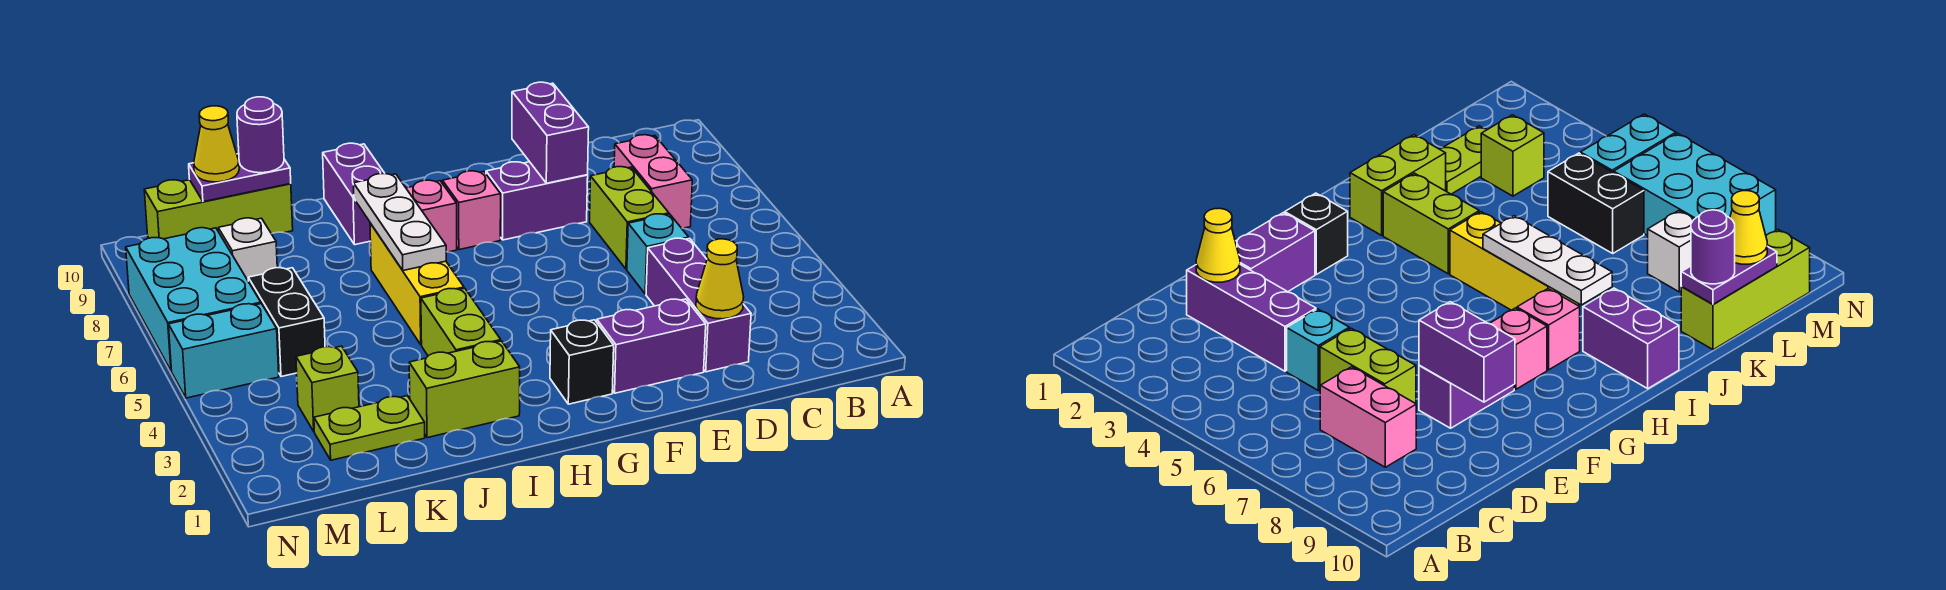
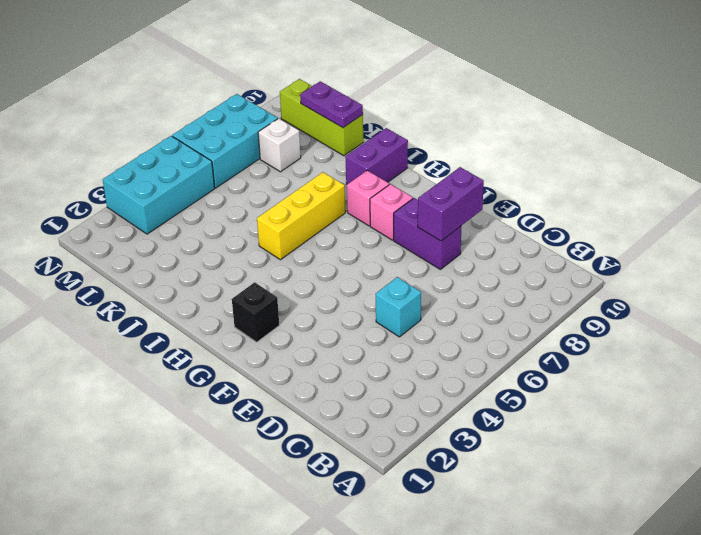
cyan brick M3:N5 level 1 -> cyan brick M5:N5 level 1
none -> pink brick C7:C8 level 1
none -> purple brick D2:D4 level 1
none -> lime brick D6:D7 level 1

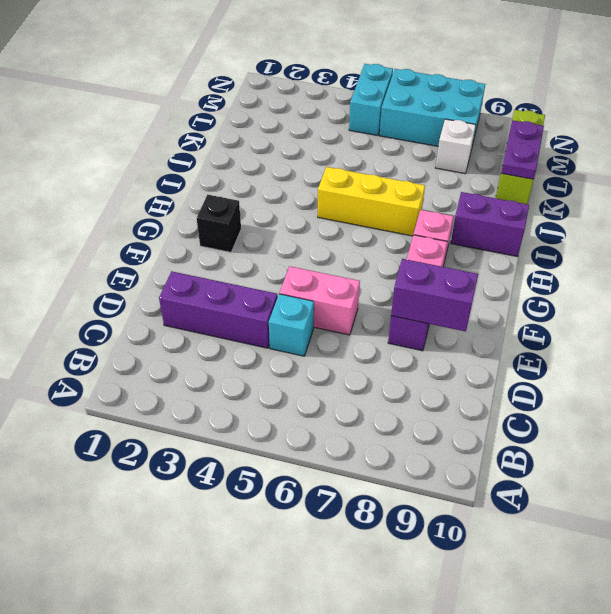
pink brick E5:E6 level 1 -> pink brick C7:C8 level 1
none -> lime brick D6:D7 level 1
none -> purple brick E2:F2 level 1
none -> lime brick I2:J2 level 1

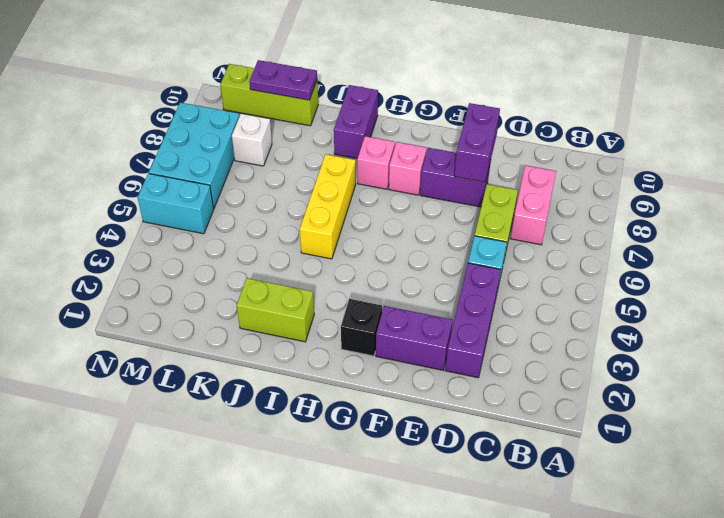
none -> lime brick I3:I4 level 1
none -> lime plate K2:L2 level 1
none -> lime brick L3 level 1

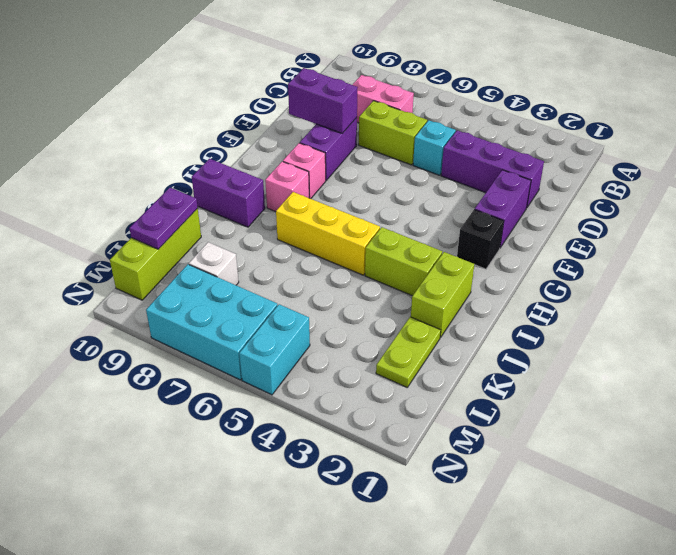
none -> lime brick L3 level 1
none -> black brick L5:L6 level 1
none -> yellow cone D2 level 2

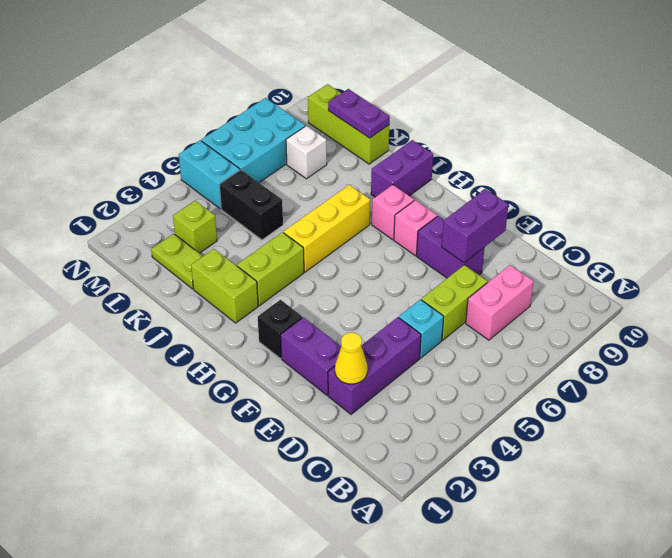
black brick K5:L5 level 1 -> black brick L5:L6 level 1
none -> white plate I6:I8 level 2
none -> purple round brick K10 level 3
none -> yellow cone L10 level 3

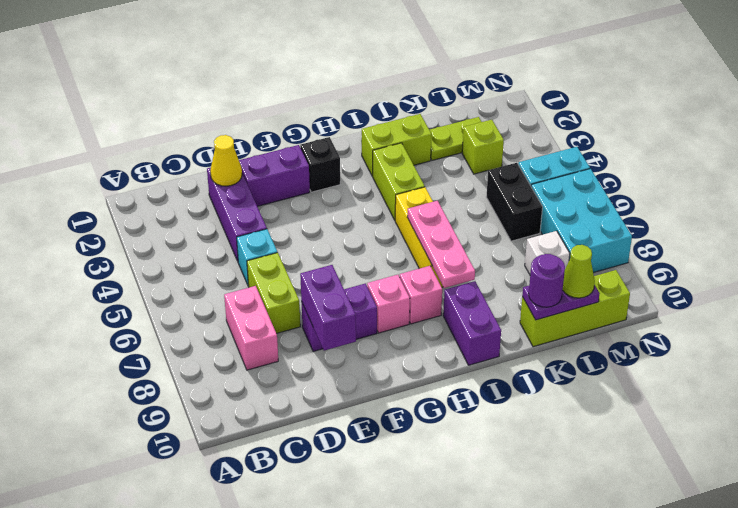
pink plate I6:I8 level 2 -> white plate I6:I8 level 2
lime cone L10 level 3 -> yellow cone L10 level 3

